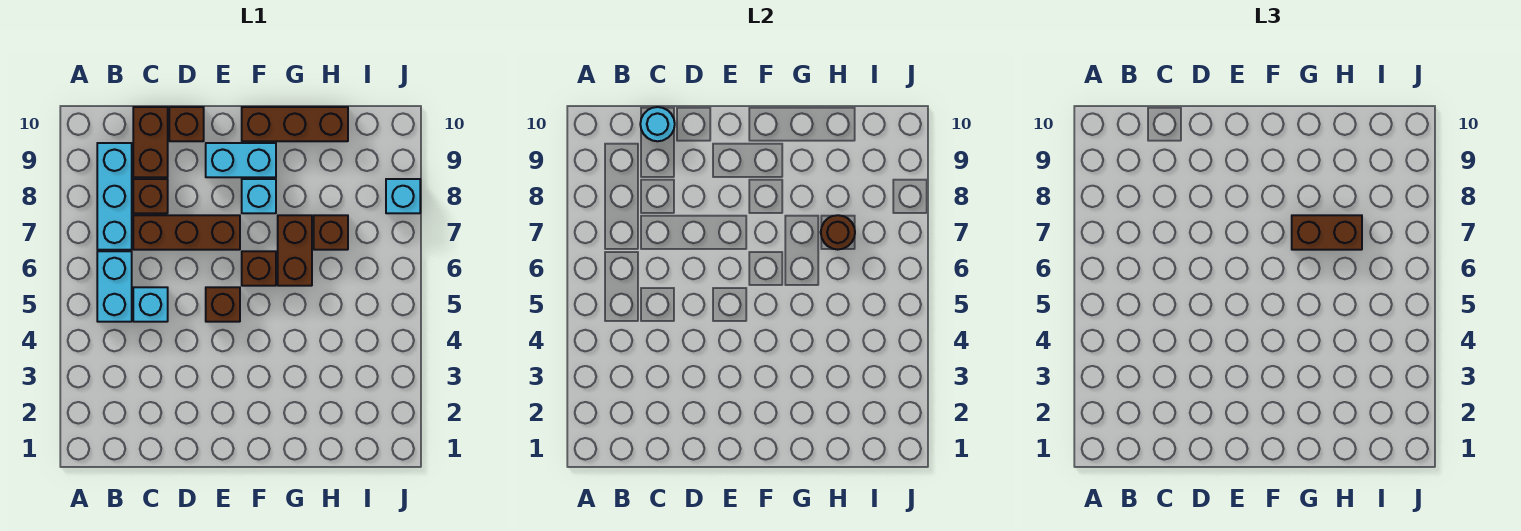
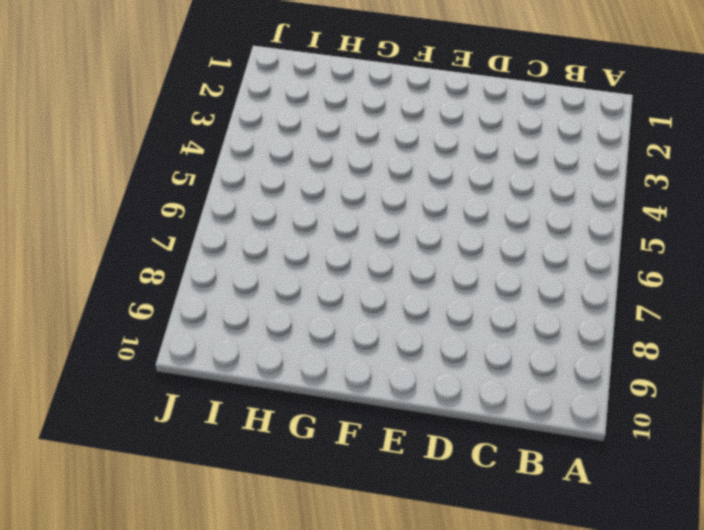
none -> cyan brick B5:B6 level 1
none -> cyan brick B7:B9 level 1
none -> cyan brick C5 level 1

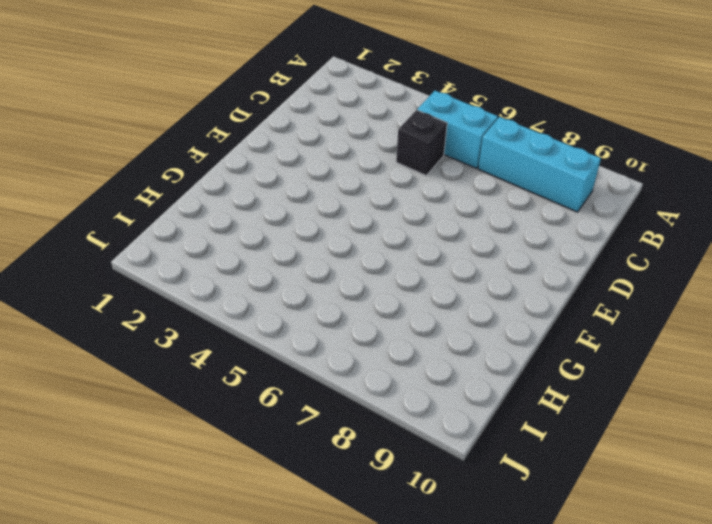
black brick C5 level 1 -> cyan brick C5 level 1
none -> brown brick C7:E7 level 1
none -> brown brick C8 level 1
none -> brown brick C9:C10 level 1

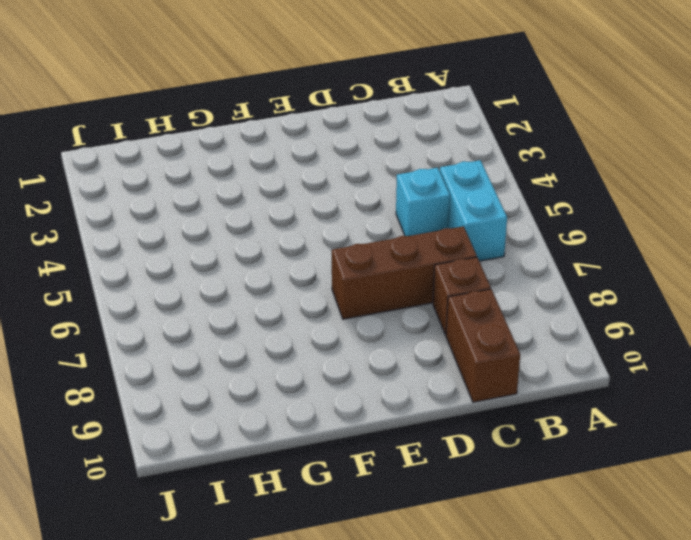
none -> cyan brick B7:B9 level 1
none -> brown brick D10 level 1
none -> brown brick E5 level 1

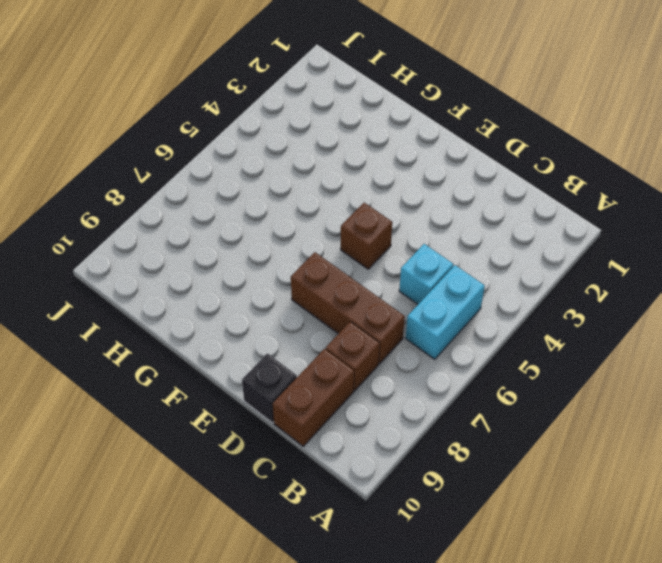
black brick D10 level 1 -> brown brick D10 level 1
none -> cyan brick B7:B9 level 1
none -> cyan brick E9:F9 level 1
none -> brown brick F6 level 1

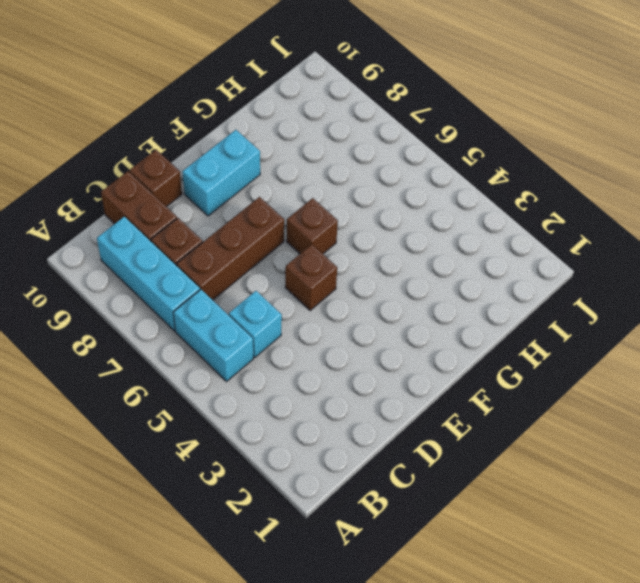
none -> cyan brick F8 level 1
none -> brown brick F10:H10 level 1
none -> brown brick G6:G7 level 1

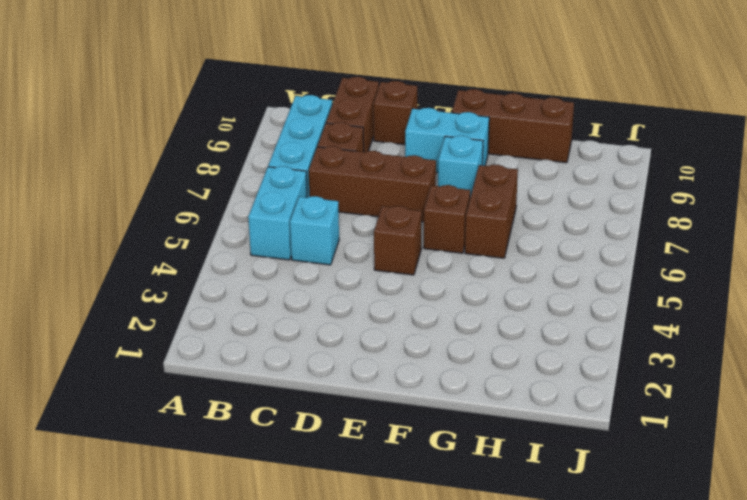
none -> brown brick H7 level 1
none -> cyan brick J8 level 1
none -> cyan round brick C10 level 2

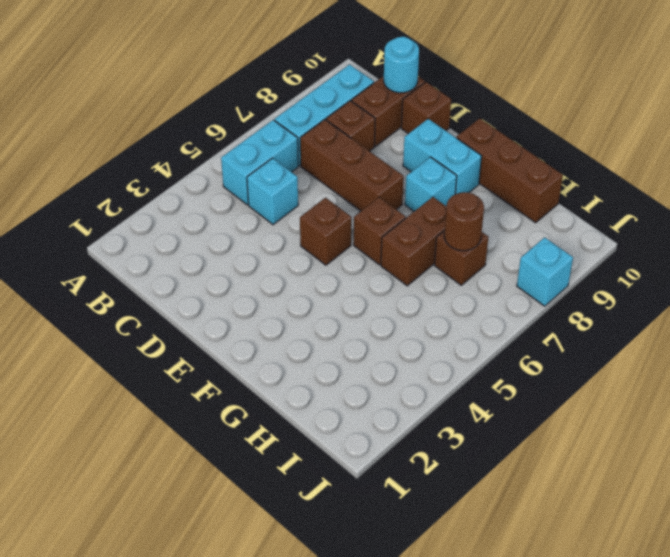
none -> brown brick G7:H7 level 3

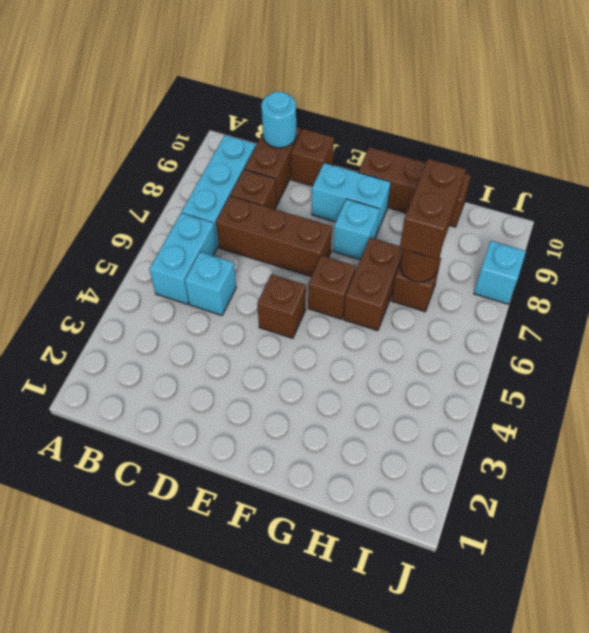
brown brick H7:H8 level 3 -> brown brick G7:H7 level 3

